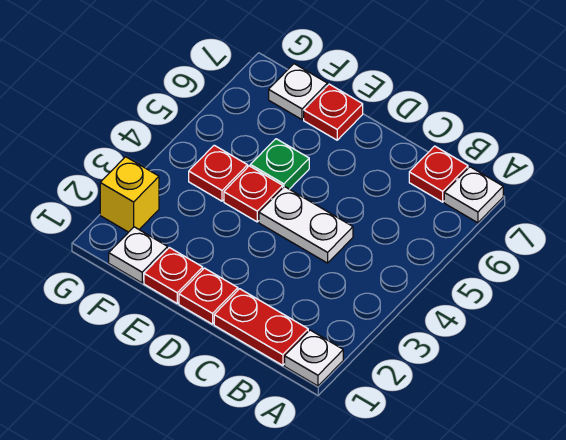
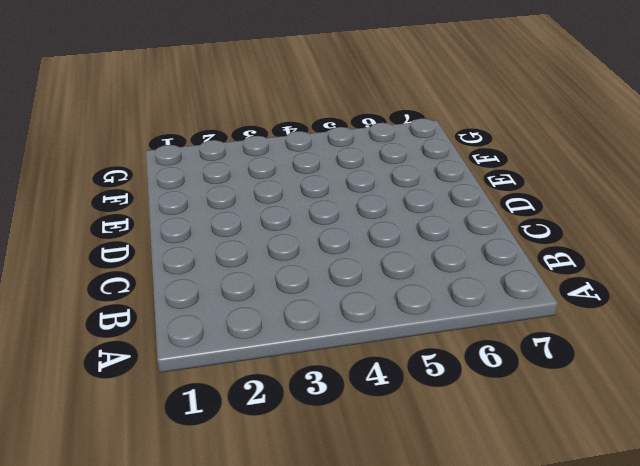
none -> white plate A1 level 1
none -> white plate A7 level 1
none -> red plate B1:C1 level 1

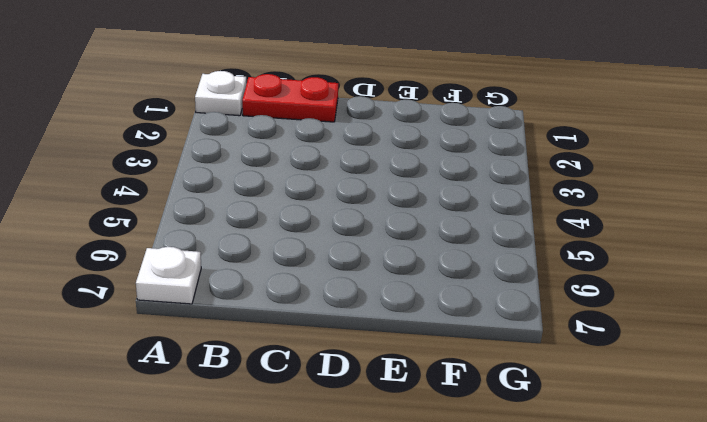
none -> red plate B7 level 1
none -> white plate C4:D4 level 1
none -> red plate D1 level 1

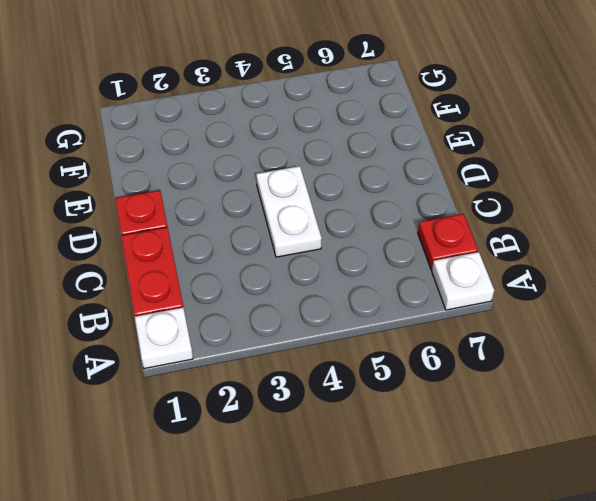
none -> red plate E1 level 1
none -> red plate E4 level 1
none -> green plate E5 level 1

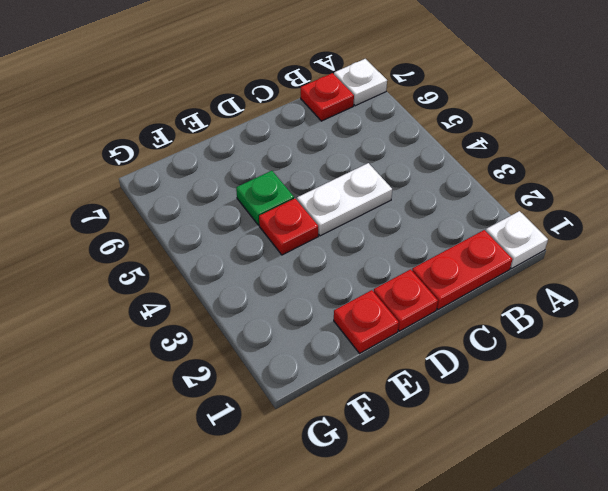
none -> red plate E7 level 1
none -> white plate F1 level 1
none -> red plate F4 level 1

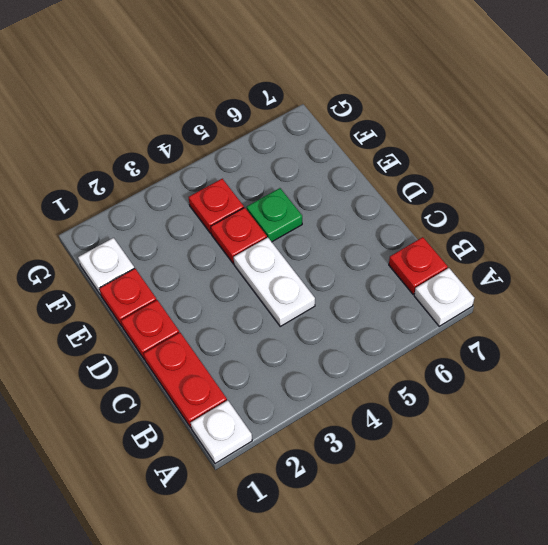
none -> red plate E7 level 1
none -> white plate F7 level 1
none -> yellow brick G2 level 1

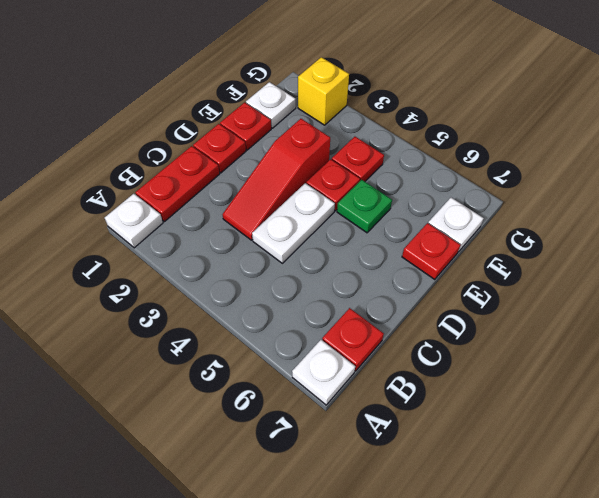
red slope C3:E3 level 1 top E -> none

